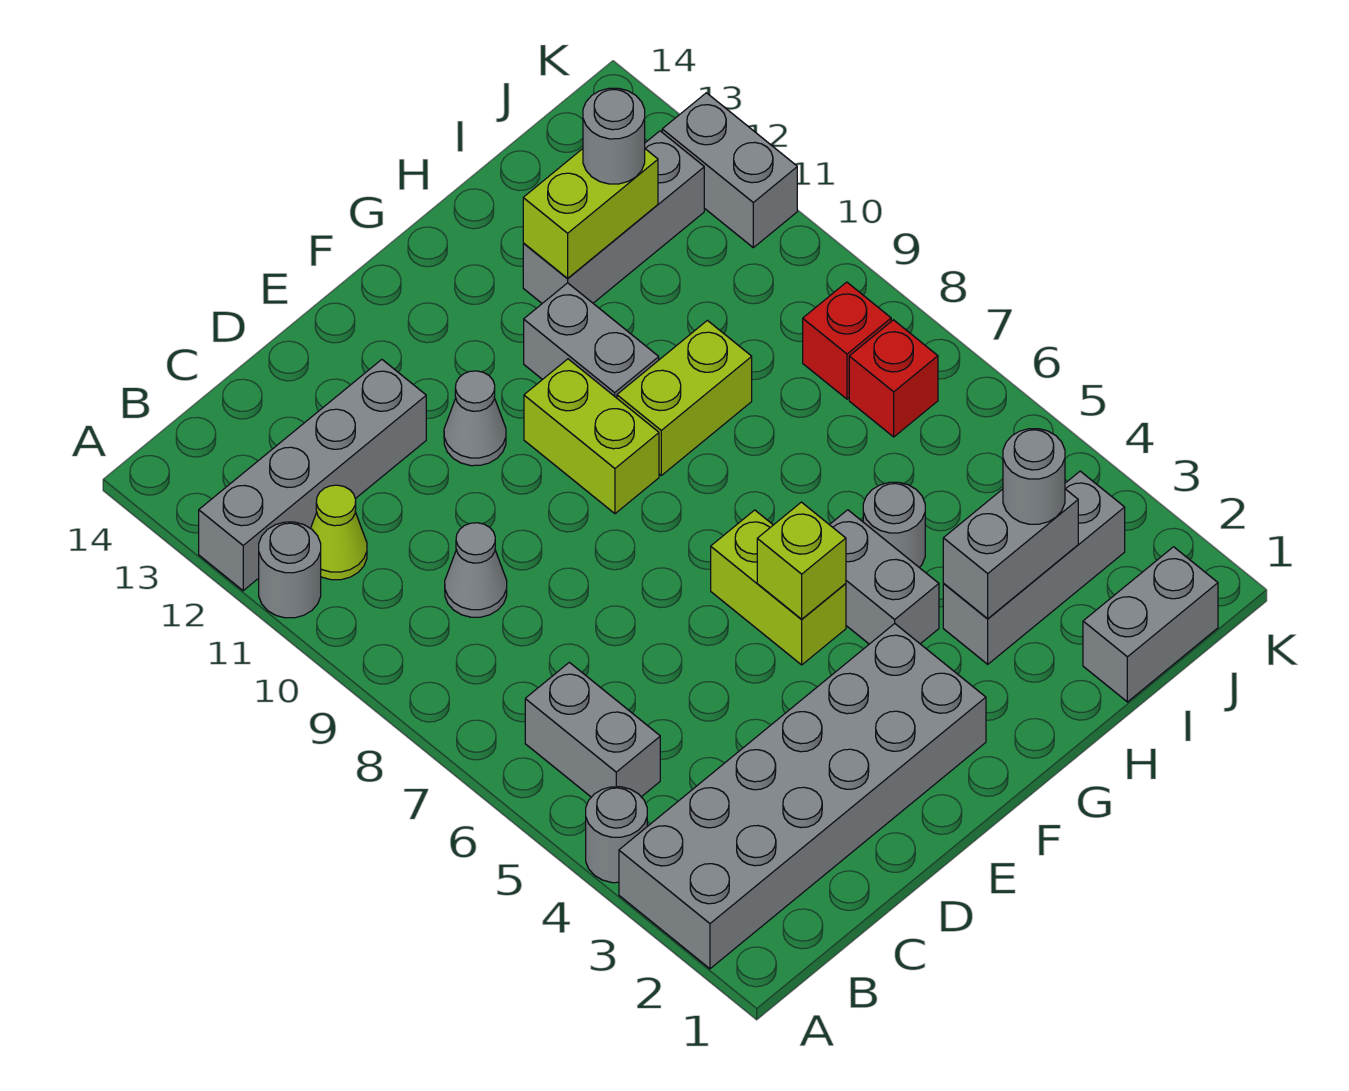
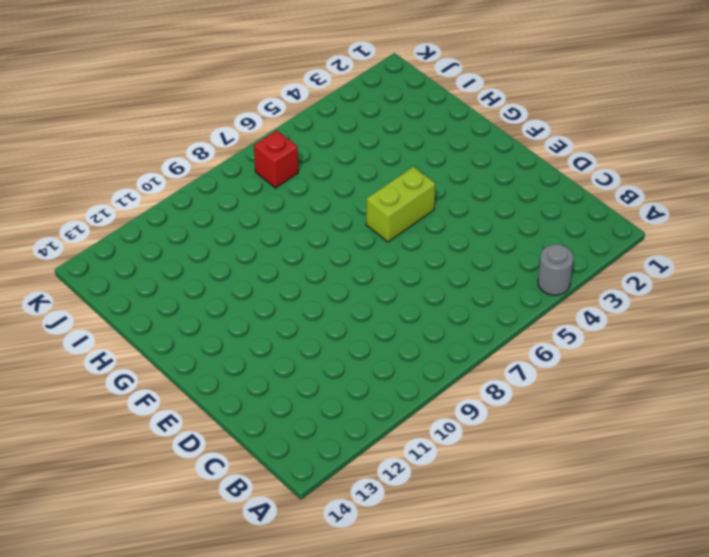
none -> grey brick A2:F3 level 1
none -> grey round brick A11 level 1
none -> grey brick A12:D12 level 1

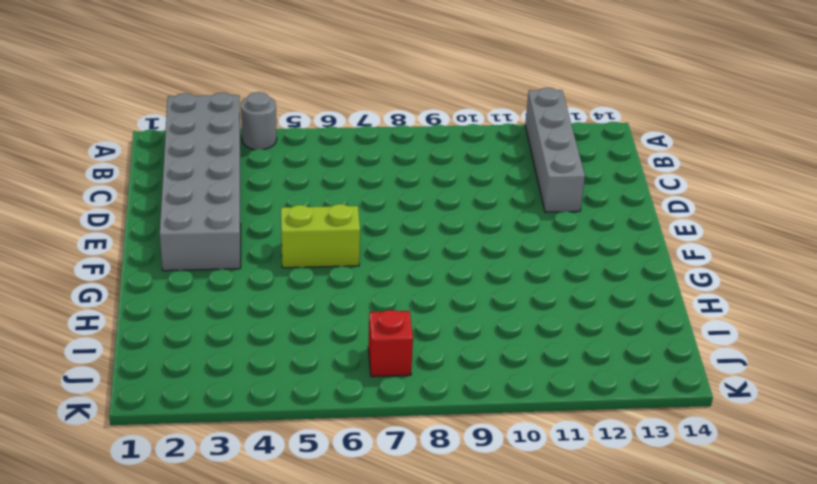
none -> grey round brick A11 level 1
none -> grey brick B5:B6 level 1
none -> lime cone B11 level 1

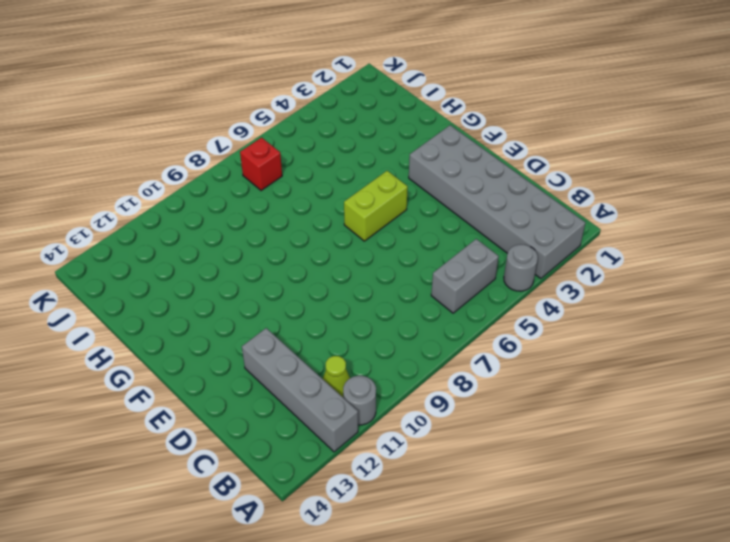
none -> grey cone C9 level 1
none -> grey cone E11 level 1
none -> lime brick F9:F10 level 1

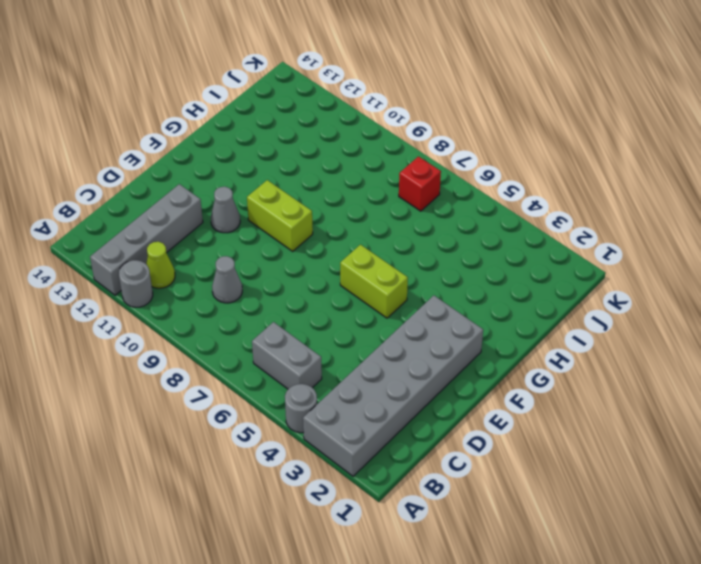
none -> grey brick G4:G5 level 1
none -> lime brick G9:H9 level 1
none -> grey brick G10:G11 level 1

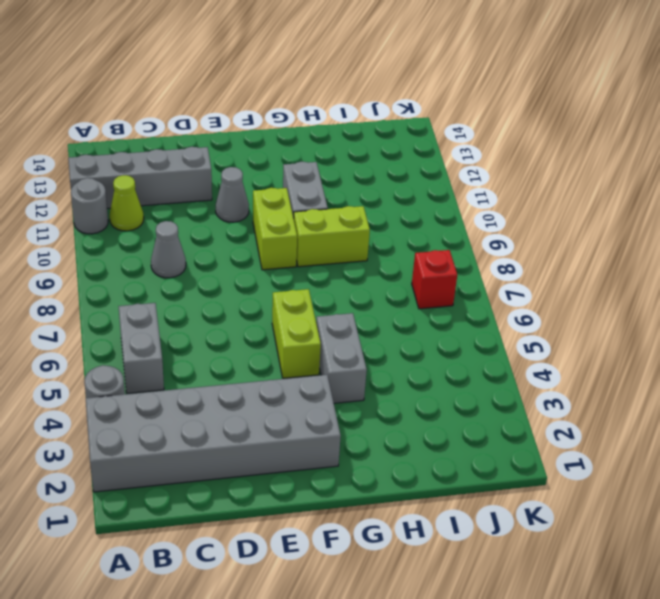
none -> grey brick H3:J3 level 1
none -> grey round brick H5 level 1
none -> grey brick H12:J12 level 1

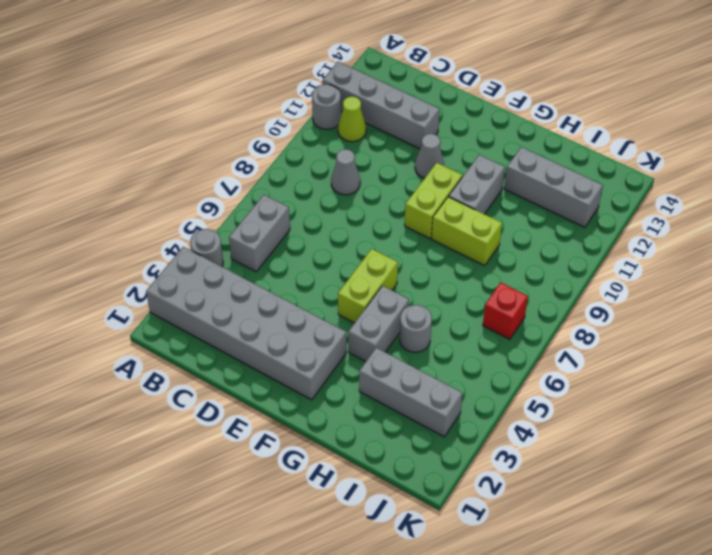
none -> grey brick I1:J1 level 1
none -> red brick J8 level 1
none -> grey brick K11:K12 level 1

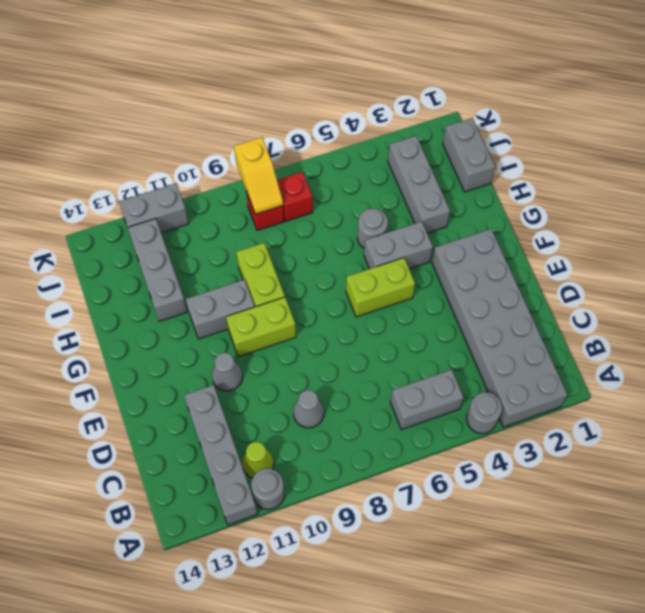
yellow slope J8:K8 level 2 top K -> none
none -> lime brick F5 level 2
none -> grey brick H3:I3 level 2
none -> lime brick H12:I12 level 2

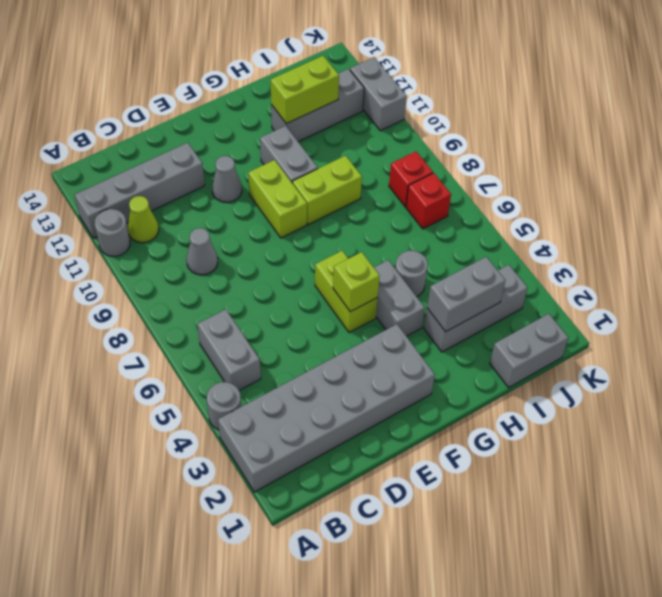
none -> grey round brick I3 level 3
none -> grey round brick I12 level 3

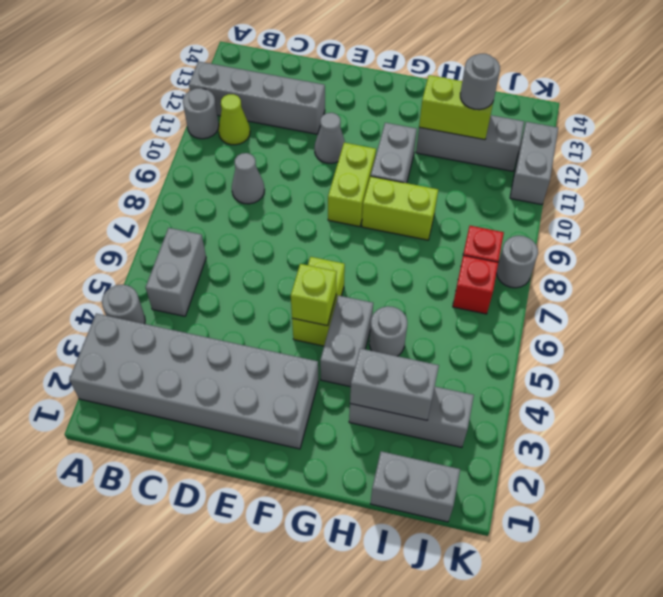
grey round brick K8 level 1 -> grey round brick I3 level 3

